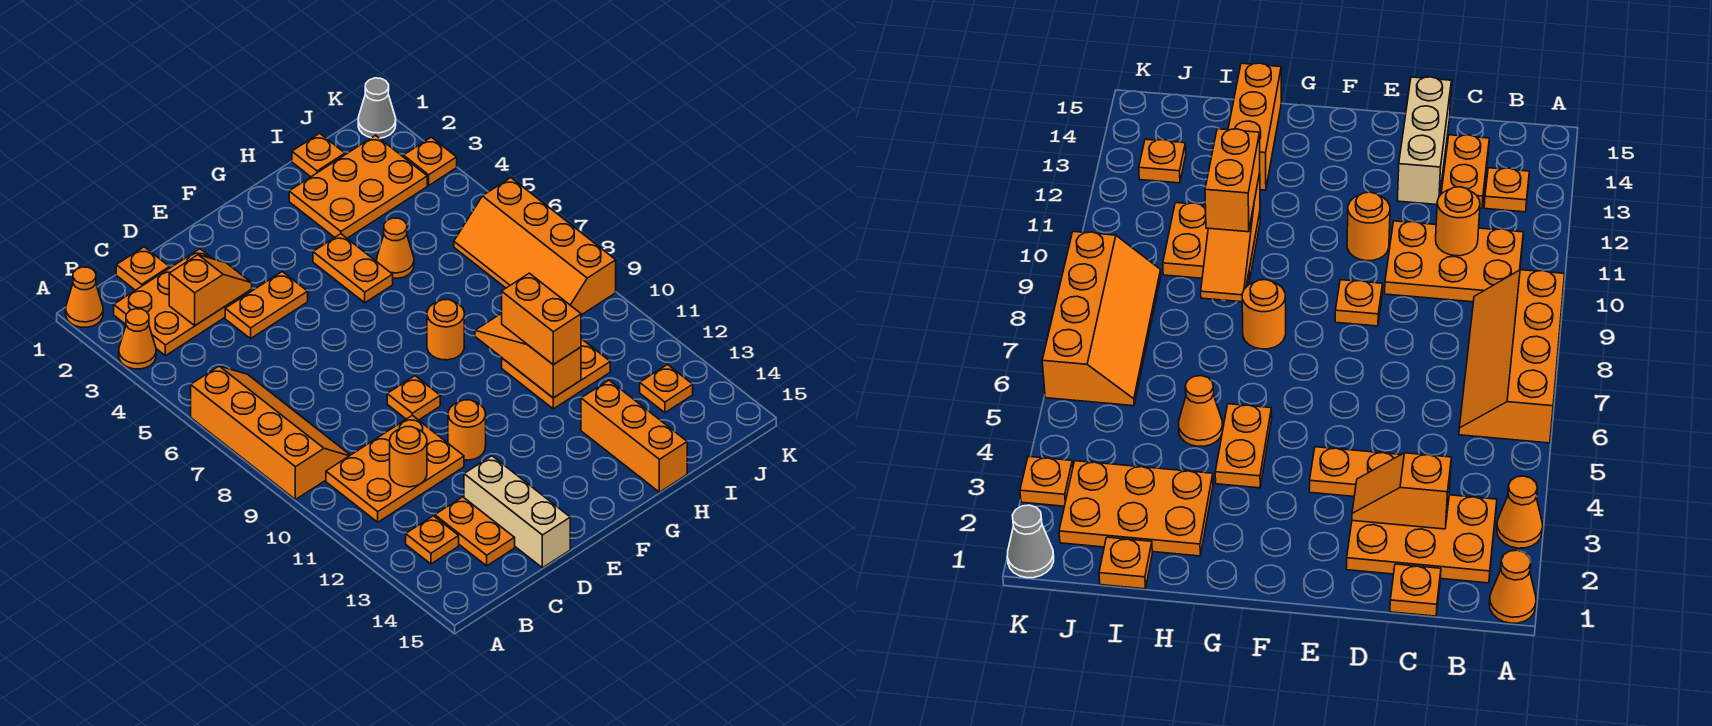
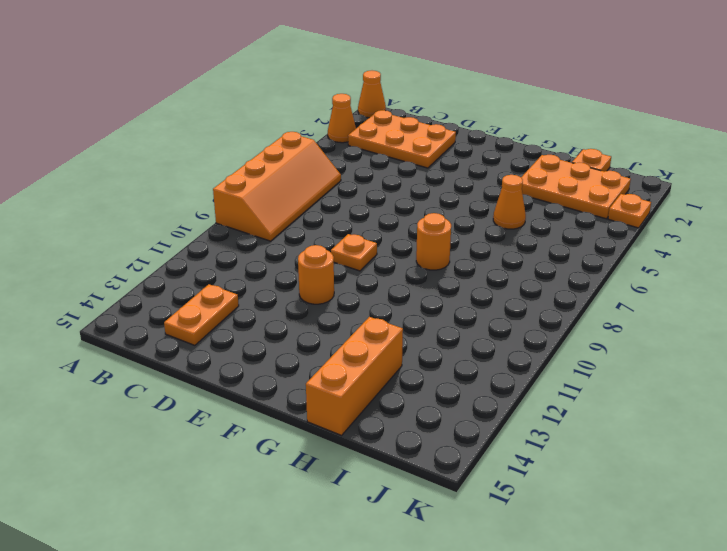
none -> orange plate B10:D11 level 1
none -> orange plate B13 level 1
none -> orange plate C1 level 1

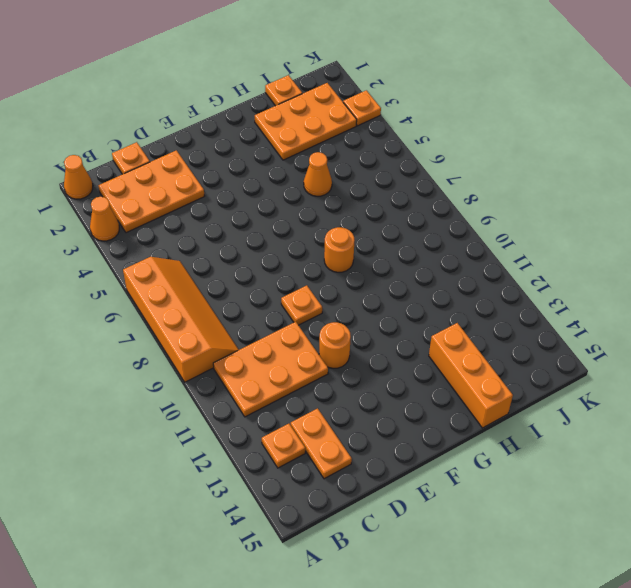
none -> orange plate D4:E4 level 1
none -> tan brick D13:D15 level 1
none -> orange plate G4:G5 level 1

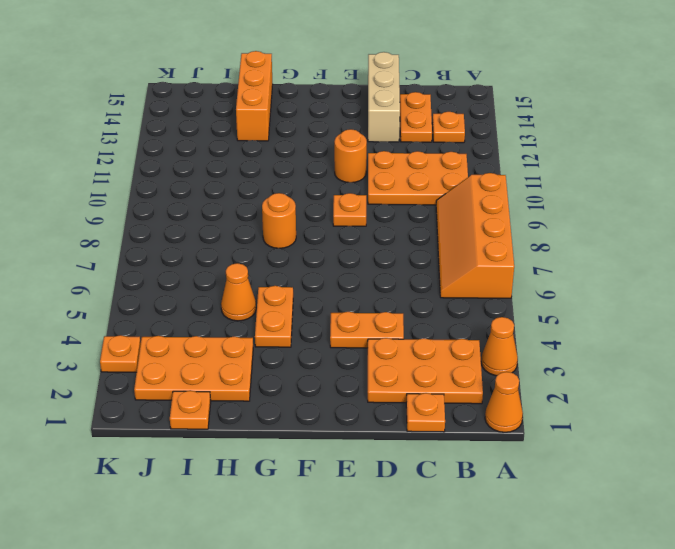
none -> orange plate H10:I11 level 1
none -> orange slope J6:K9 level 1 top K
none -> orange plate J13 level 1

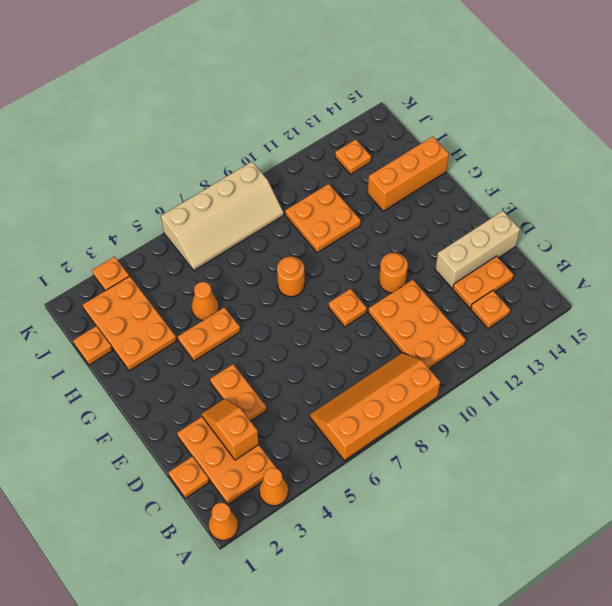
tan slope J6:K9 level 1 top K -> orange slope J6:K9 level 1 top K
none -> grey cone K1 level 1
none -> orange round brick C11 level 2
none -> orange slope H9:H11 level 2 top 11

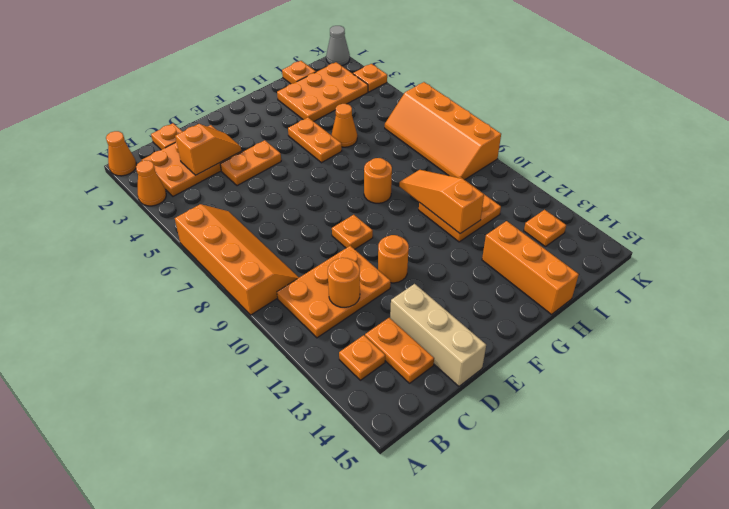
none -> orange brick H10:H11 level 3

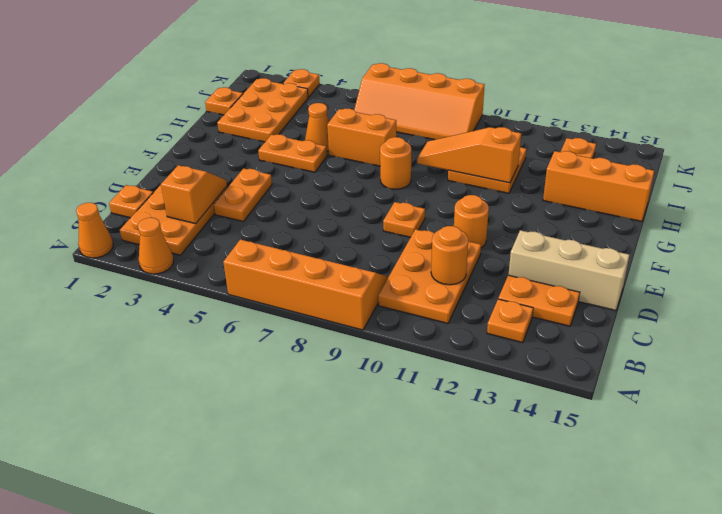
orange brick H6:H7 level 1 -> orange brick H10:H11 level 3
none -> grey cone K1 level 1

